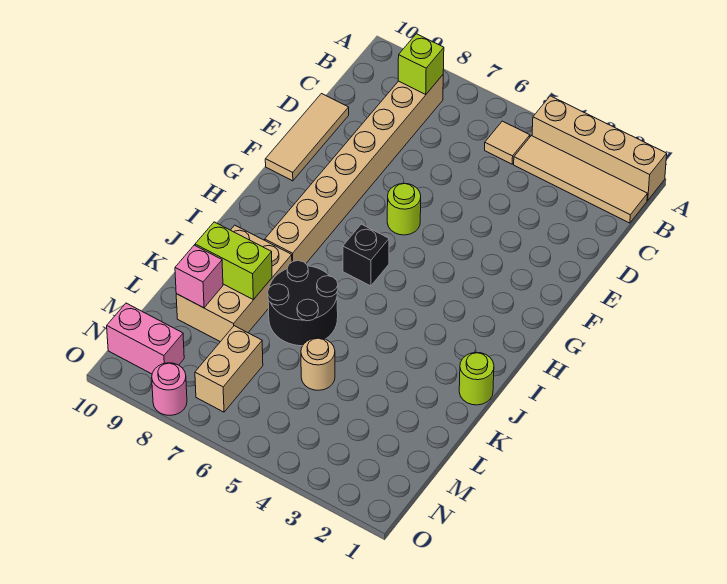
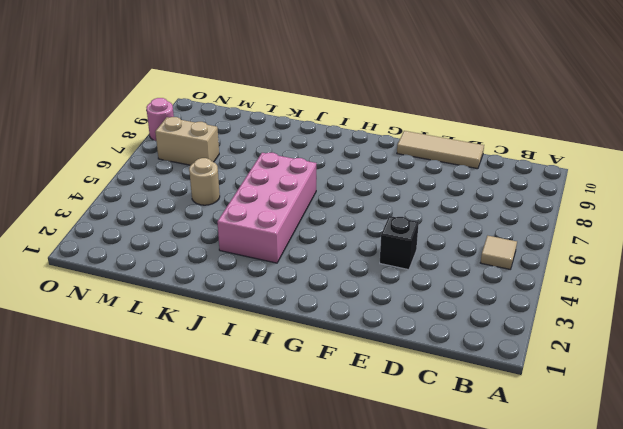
black brick E4 level 1 -> black brick H6 level 1
pink brick I3:J6 level 1 -> black round brick J6:K7 level 1
none -> tan brick A1:A4 level 1
none -> tan tile B1:B4 level 1
none -> tan brick B8:I8 level 1

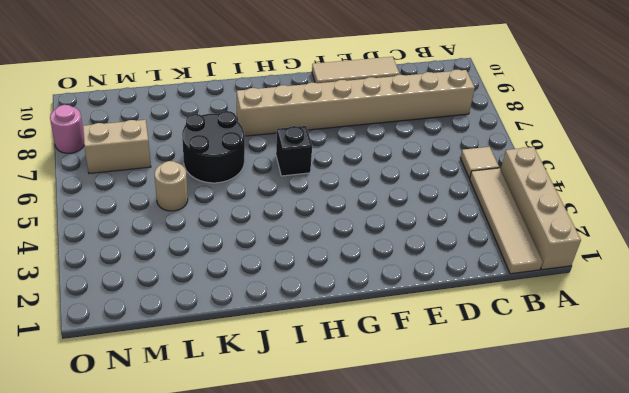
none -> lime round brick F6 level 1
none -> lime round brick J1 level 1
none -> tan brick J8:L9 level 1

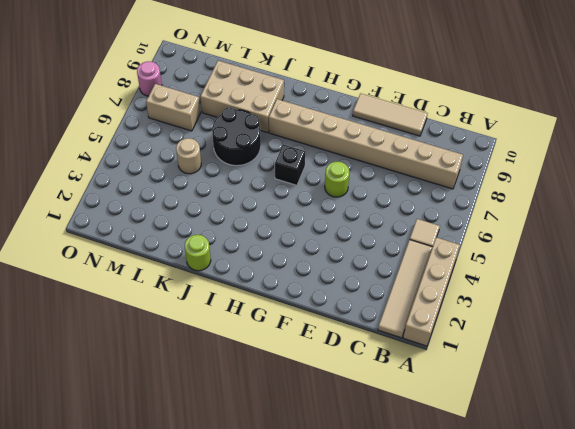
none -> pink brick N9:N10 level 1
none -> lime brick B8 level 2
none -> lime brick K8:K9 level 2

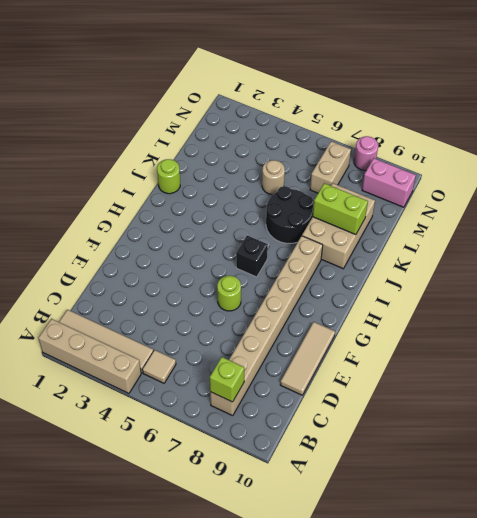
none -> pink brick L9 level 2

